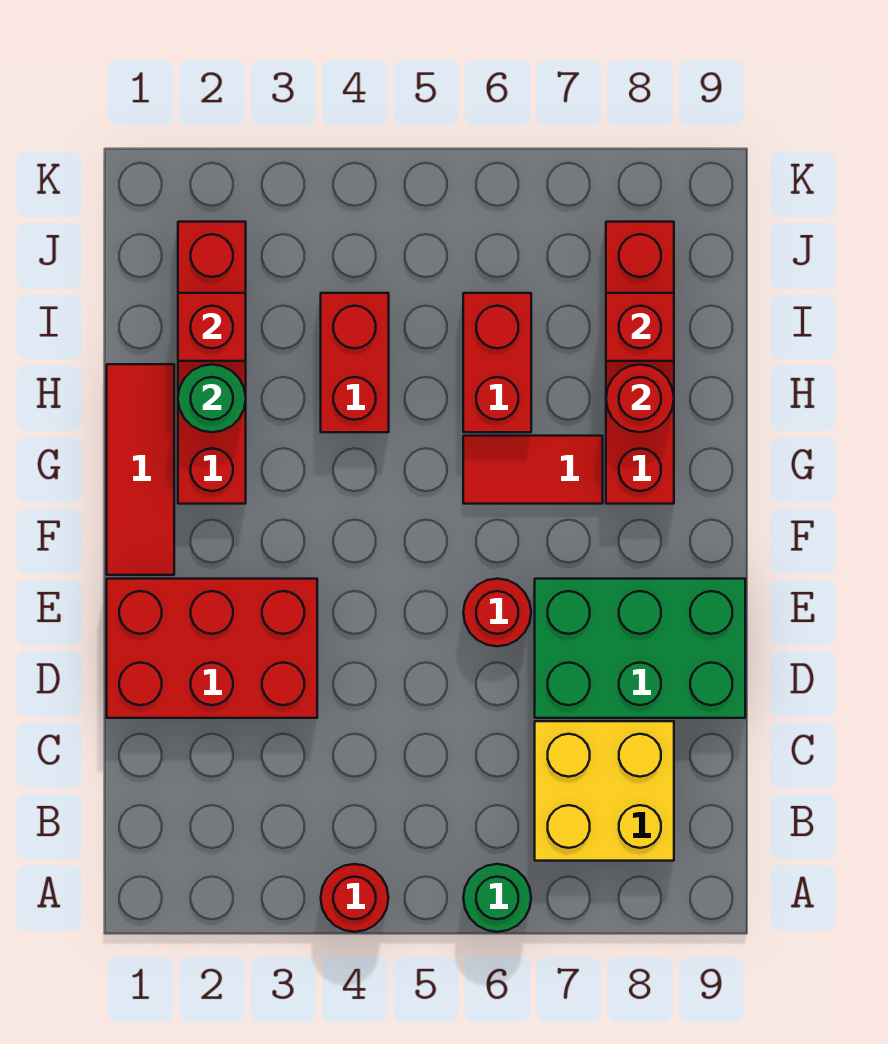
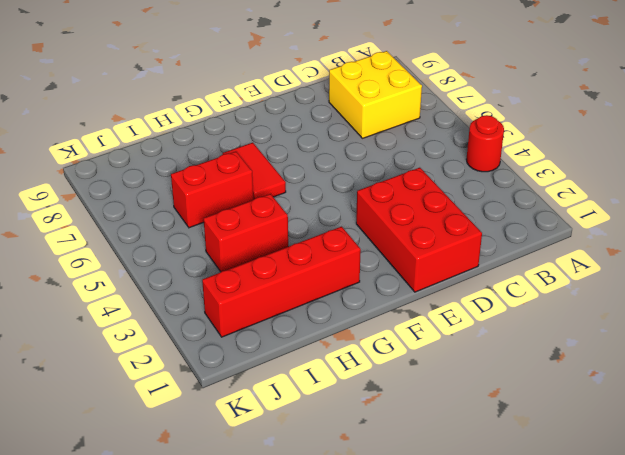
none -> green round brick A6 level 1
none -> green brick D7:E9 level 1
none -> red round brick E6 level 1

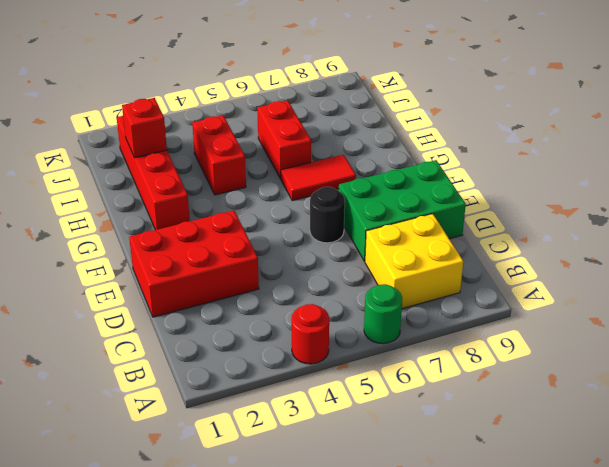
black round brick E6 level 1 -> red round brick E6 level 1
none -> red tile F1:H1 level 1
none -> red brick G8:J8 level 1
none -> green round brick H2 level 2

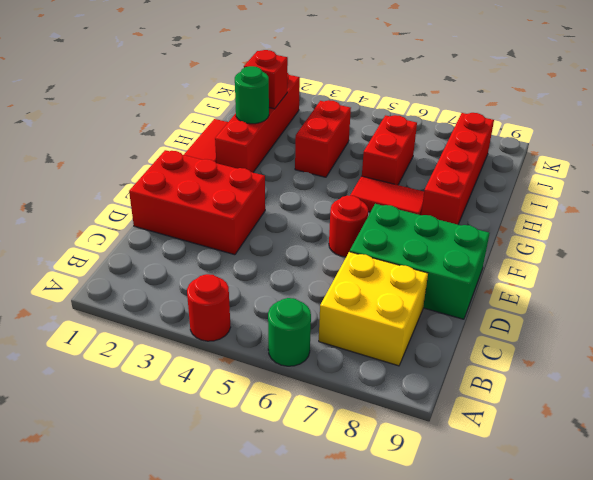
none -> red round brick H8 level 2
none -> red brick I8 level 2

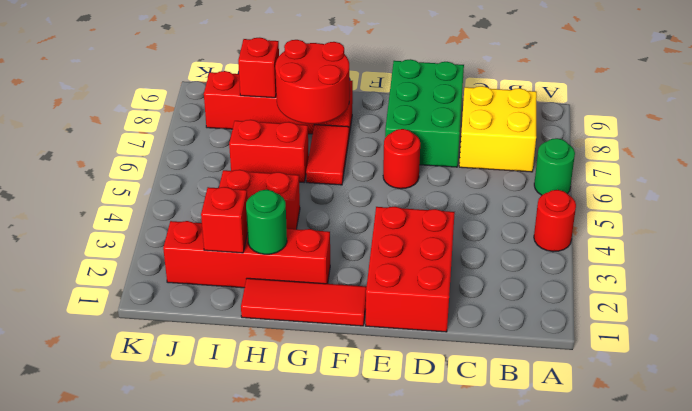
red round brick G7:H8 level 2 -> red round brick H8 level 2

